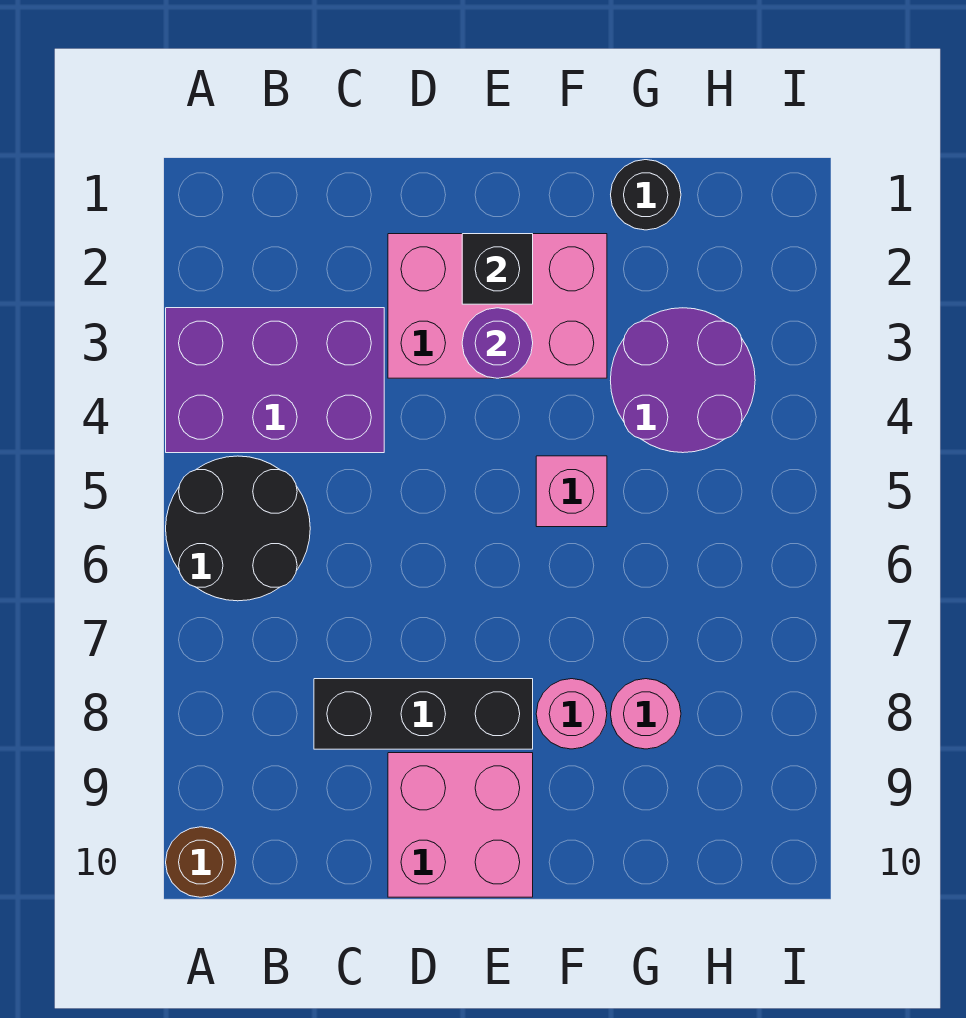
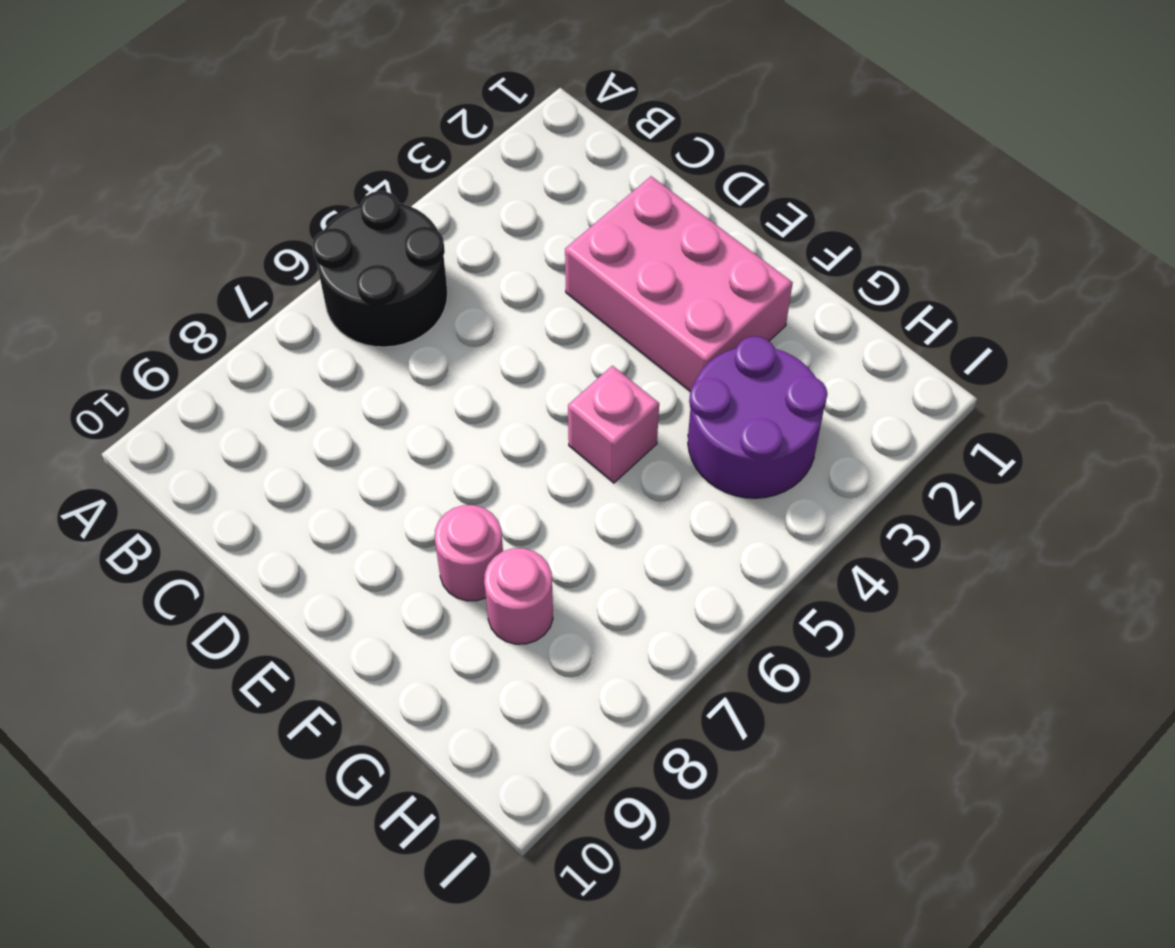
none -> purple brick A3:C4 level 1
none -> brown round brick A10 level 1
none -> black brick C8:E8 level 1

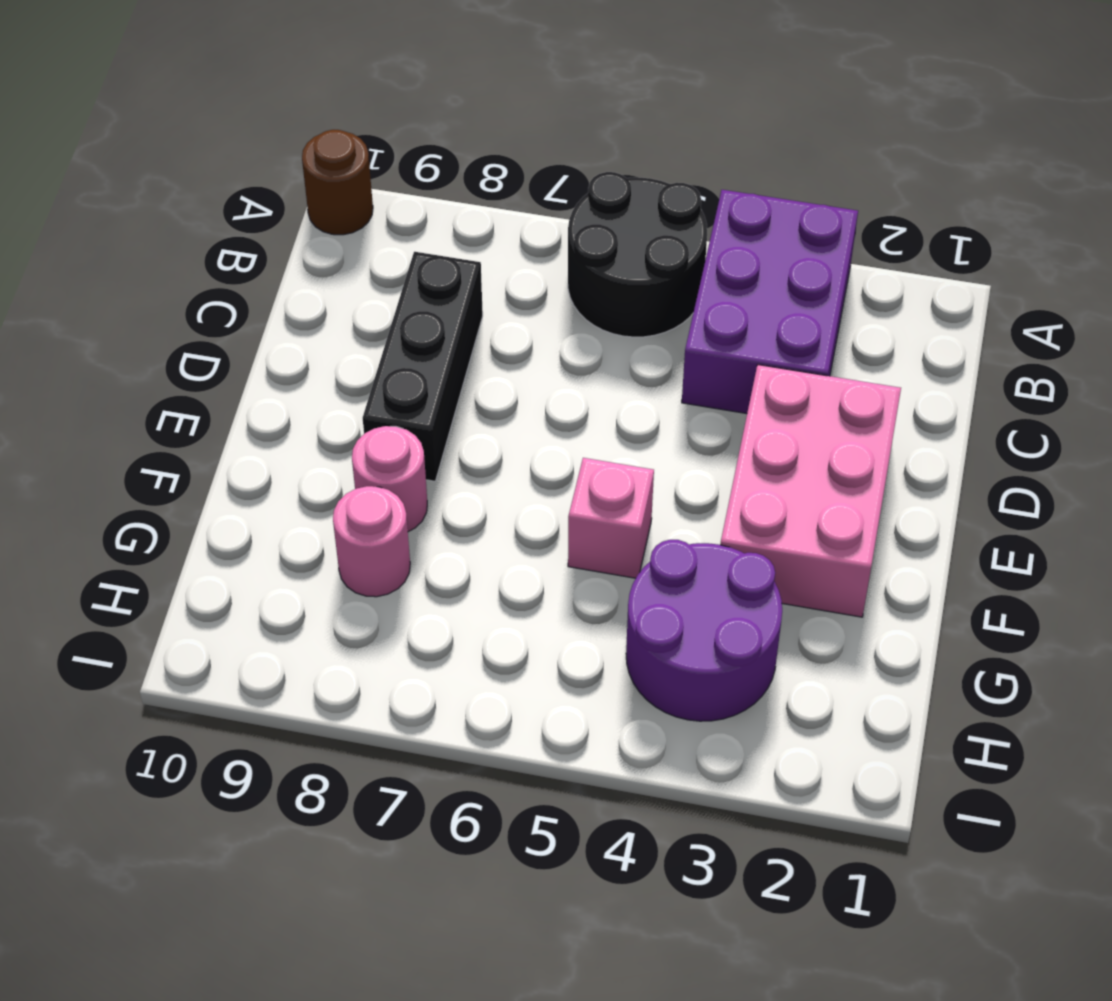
none -> pink brick D9:E10 level 1
none -> black round brick G1 level 1
none -> black brick E2 level 2

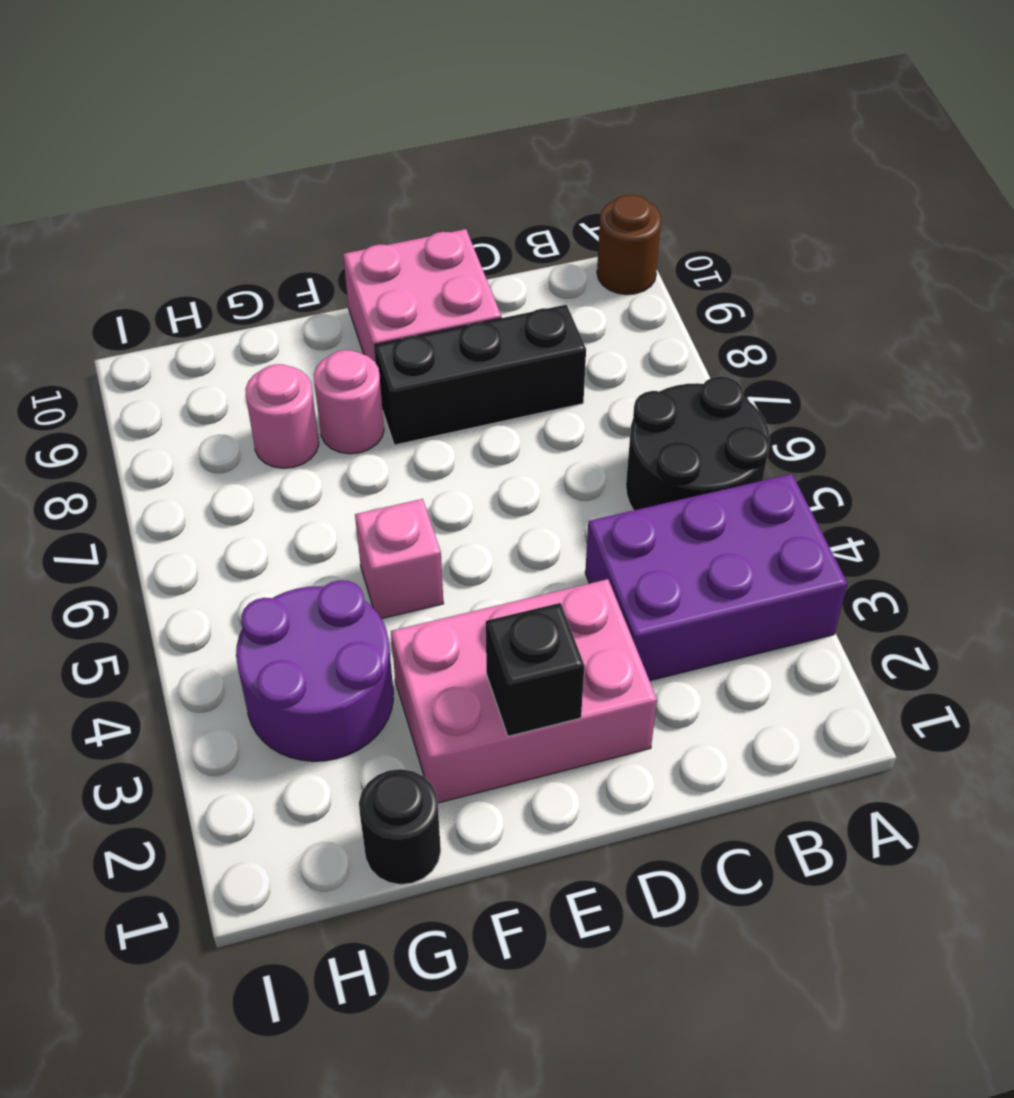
none -> purple round brick E3 level 2

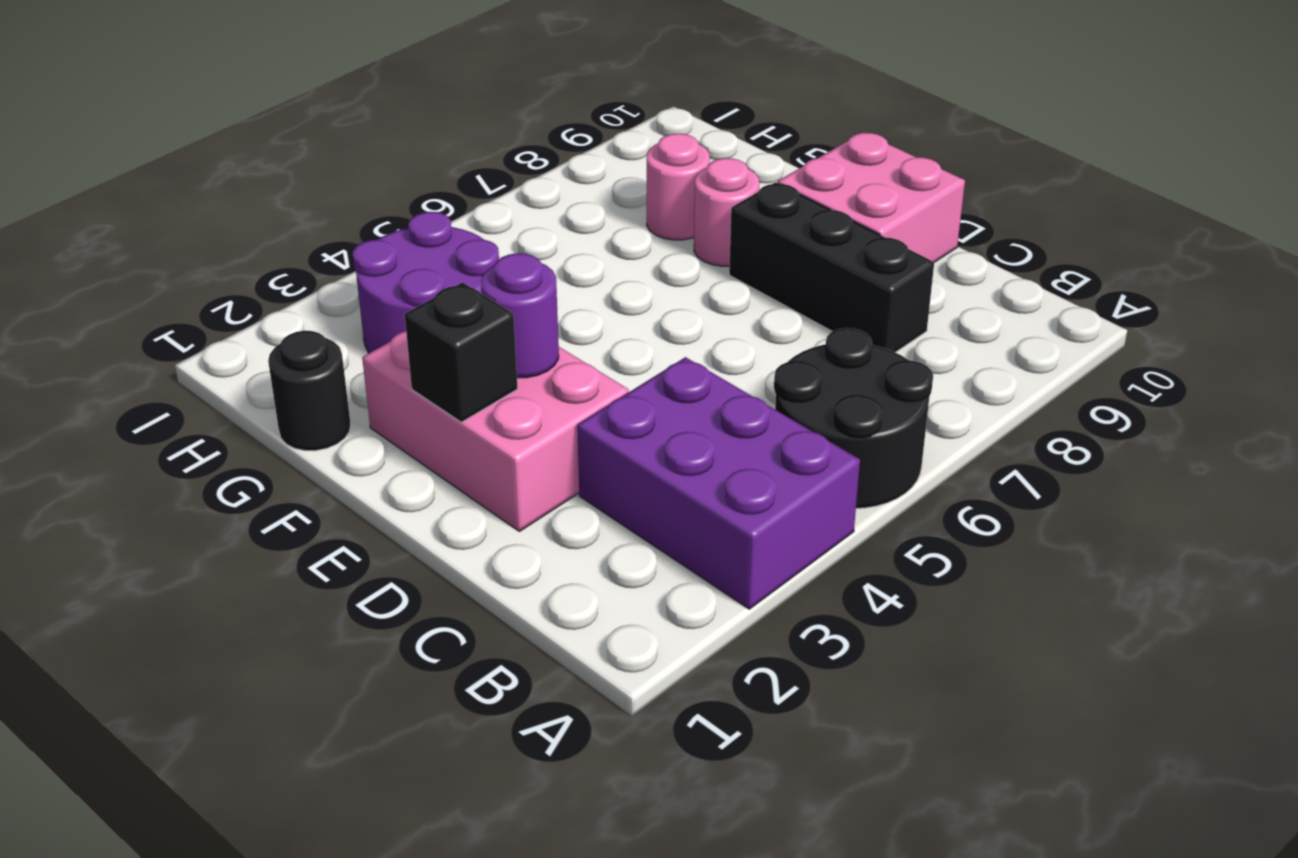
none -> brown round brick A10 level 1
none -> pink brick F5 level 1

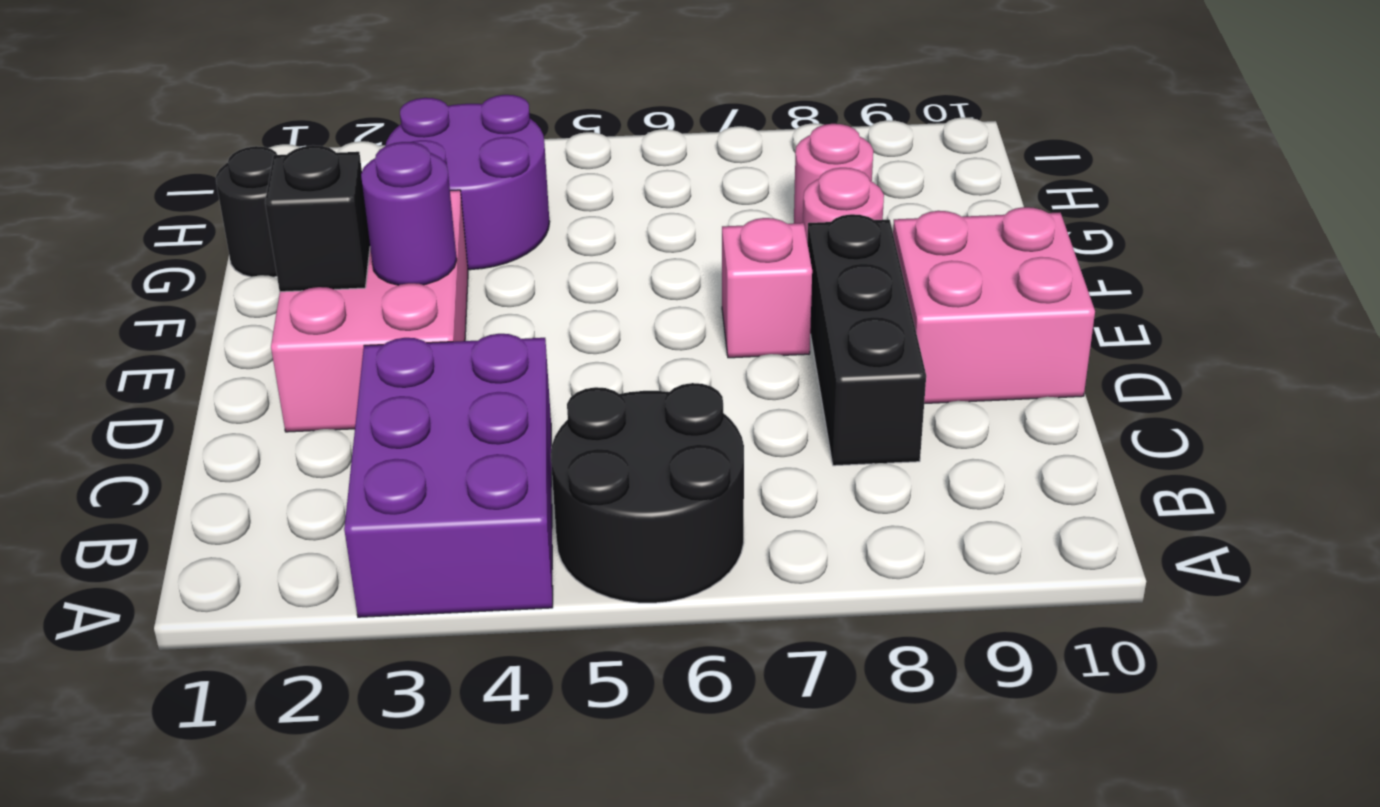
pink brick E7 level 1 -> pink brick F5 level 1
none -> brown round brick A10 level 1

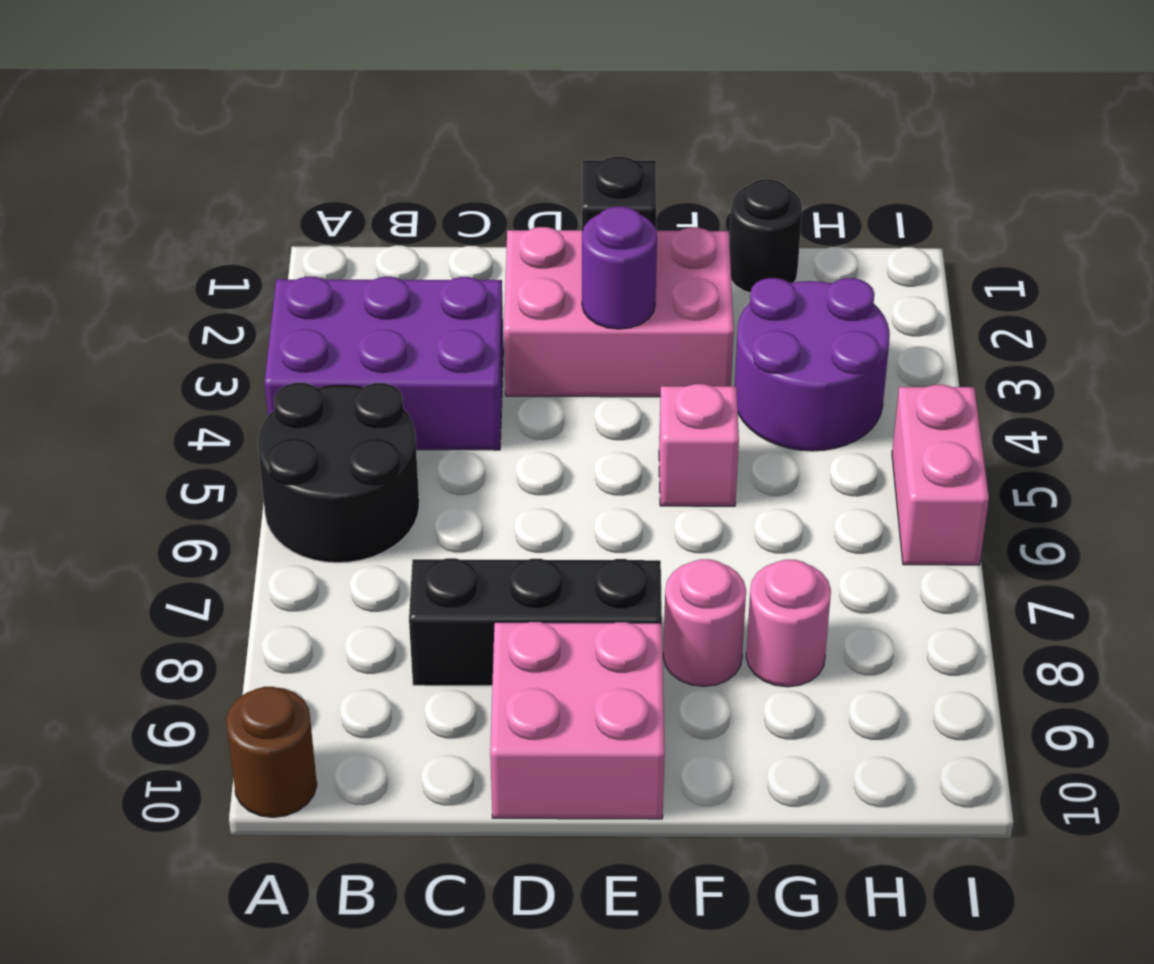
pink brick I5:I6 level 1 -> none

